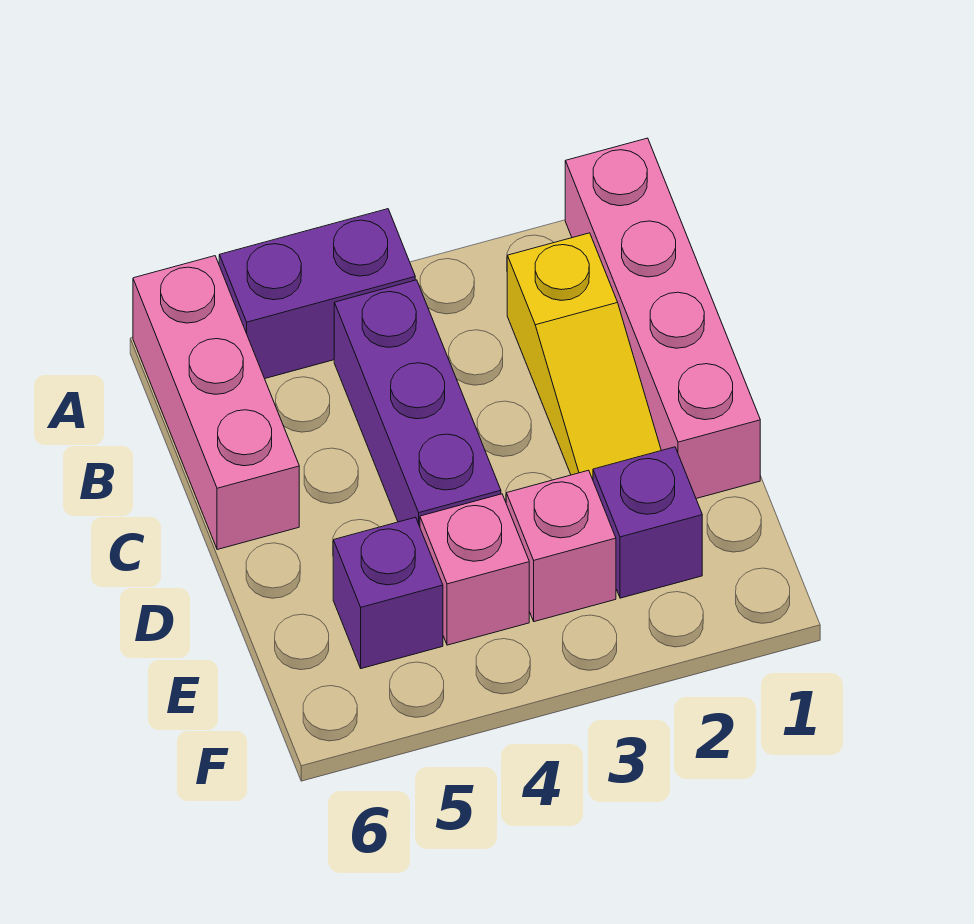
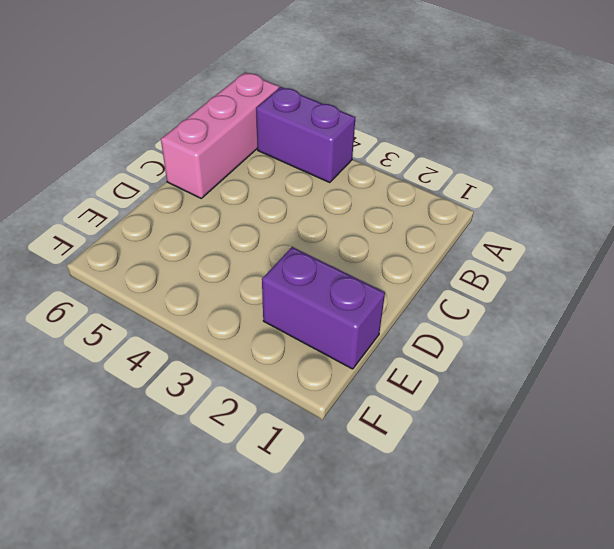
purple brick E1:E2 level 1 -> purple brick E2 level 1
none -> pink brick A1:D1 level 1
none -> yellow slope B2:D2 level 1 top B

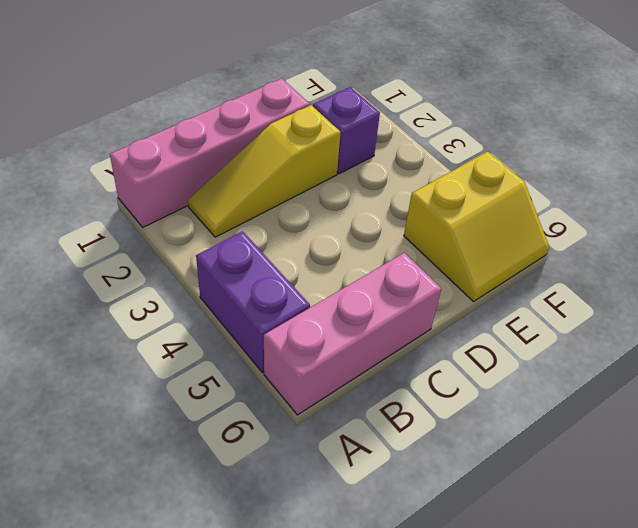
yellow slope B2:D2 level 1 top D -> yellow slope B2:D2 level 1 top B
yellow slope E5:F6 level 1 top 5 -> purple brick E5 level 1
none -> purple brick B4:D4 level 1
none -> pink brick E3 level 1

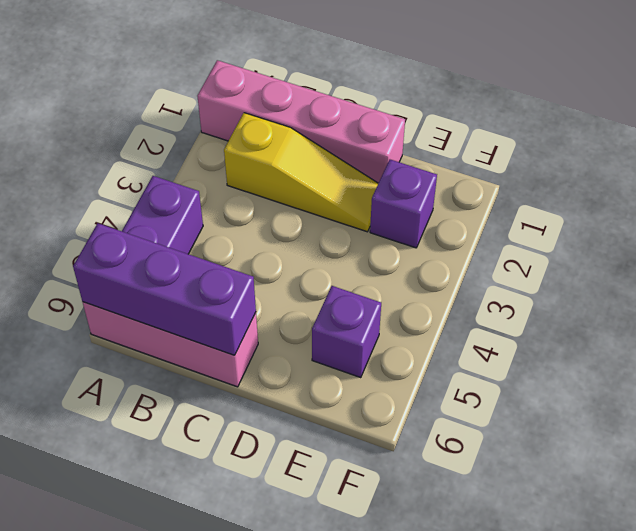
purple brick A6:C6 level 2 -> purple brick B4:D4 level 1
none -> pink brick E3 level 1
none -> pink brick E4 level 1

